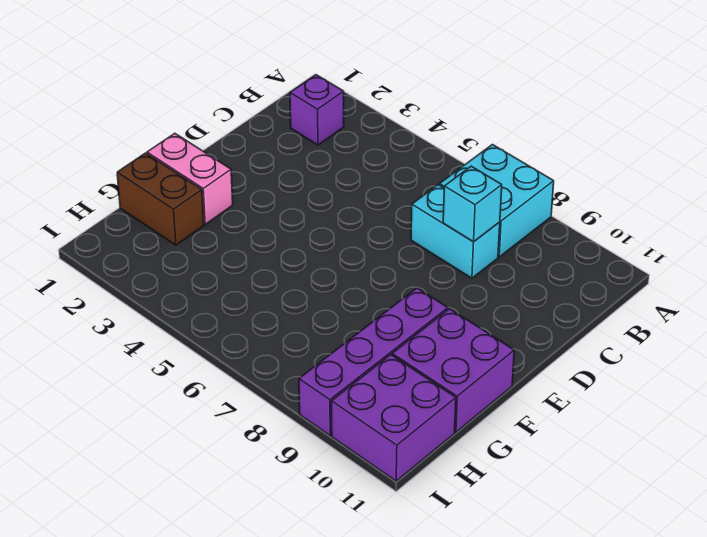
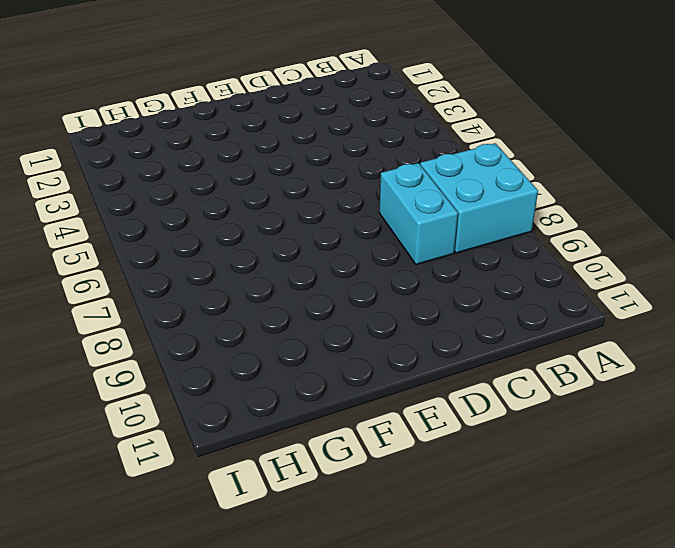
none -> purple brick B2 level 1
none -> pink brick F1:F2 level 1

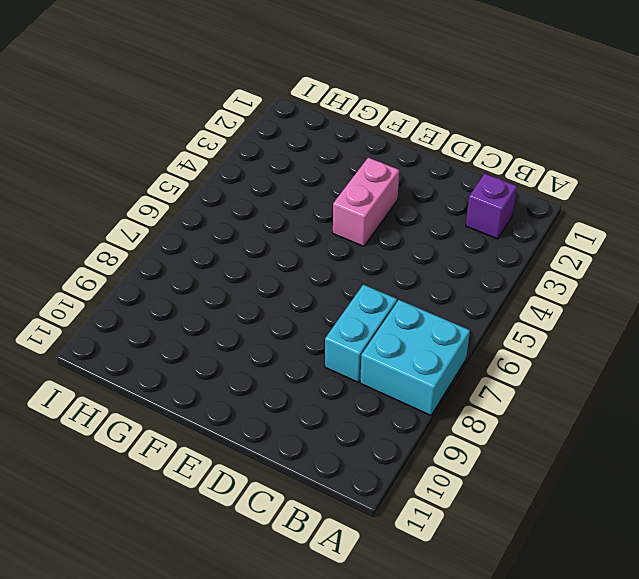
pink brick E3:E4 level 1 -> pink brick F1:F2 level 1
none -> purple brick F9:I9 level 1
none -> purple brick F10:G11 level 1

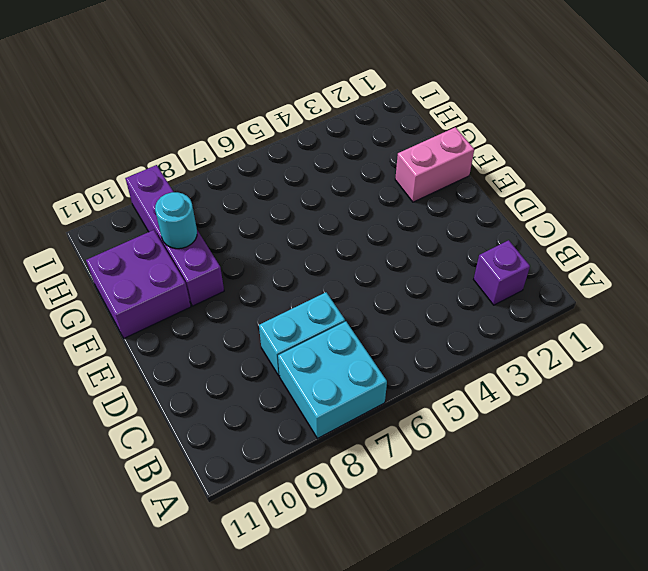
cyan round brick G9 level 2 -> none
none -> brown brick G1:G2 level 1
none -> purple brick H10:I11 level 1

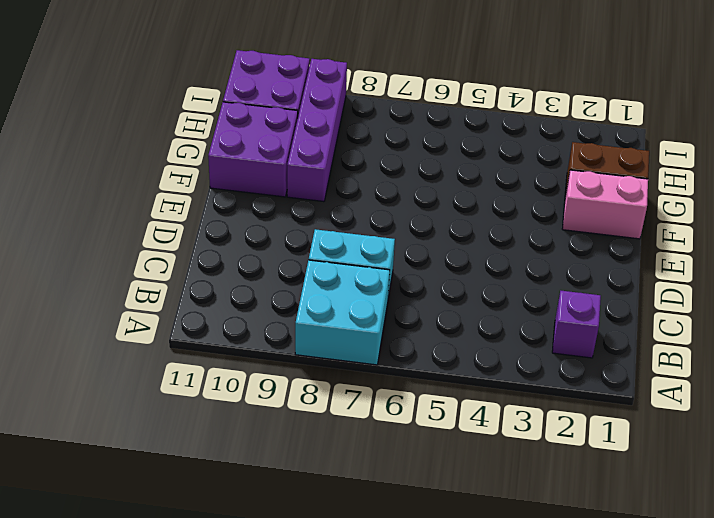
none -> cyan brick C8 level 2

